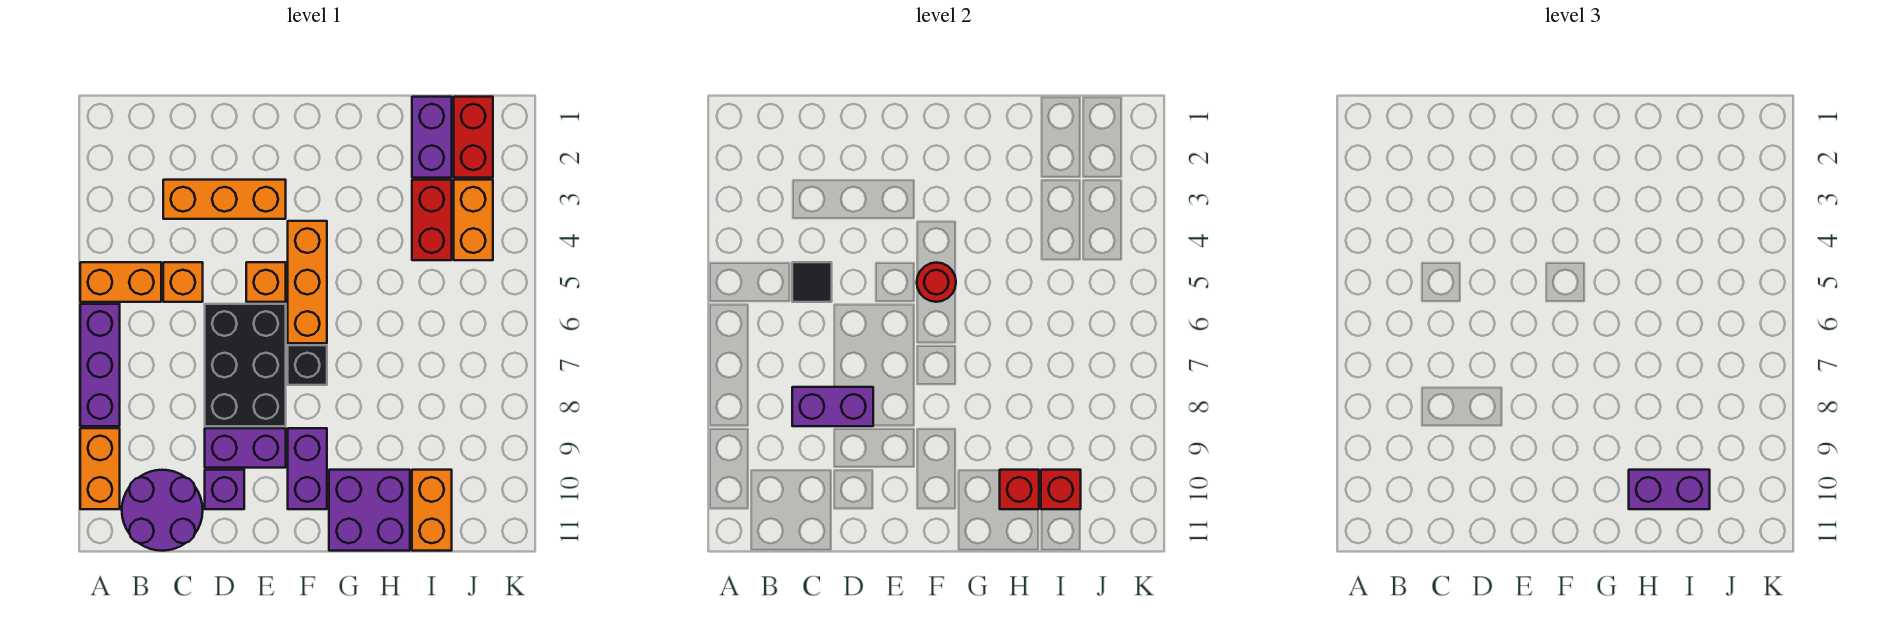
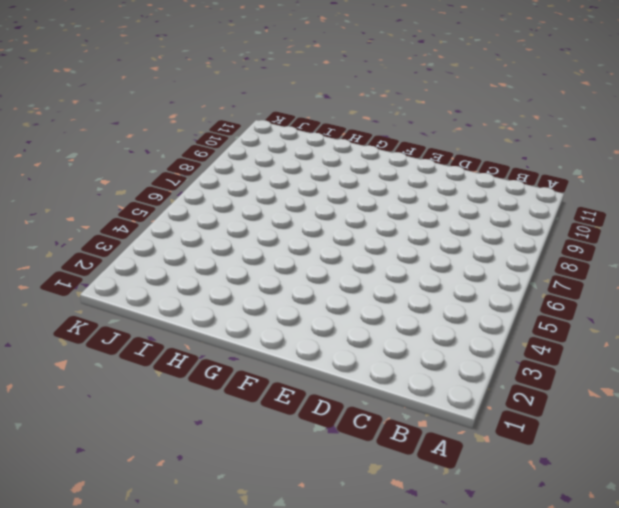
none -> orange brick A5:B5 level 1
none -> purple brick A6:A8 level 1
none -> orange brick A9:A10 level 1

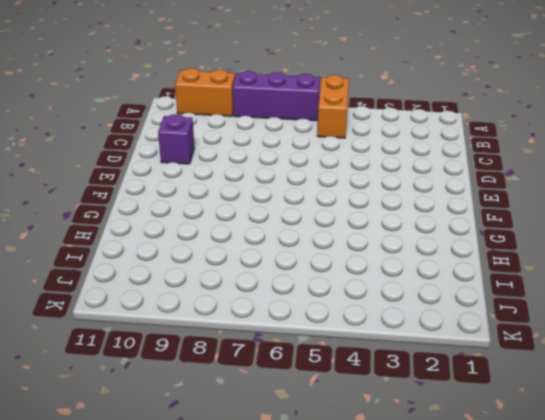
none -> purple round brick B10:C11 level 1
none -> orange brick C3:E3 level 1
none -> orange brick C5 level 1

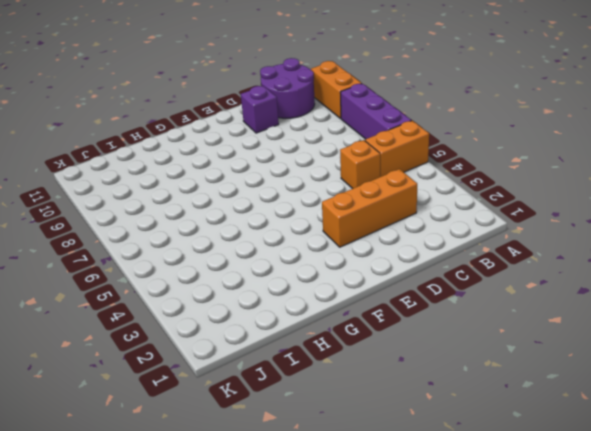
none -> black brick D6:E8 level 1
none -> purple brick D9:E9 level 1
none -> orange brick E5 level 1

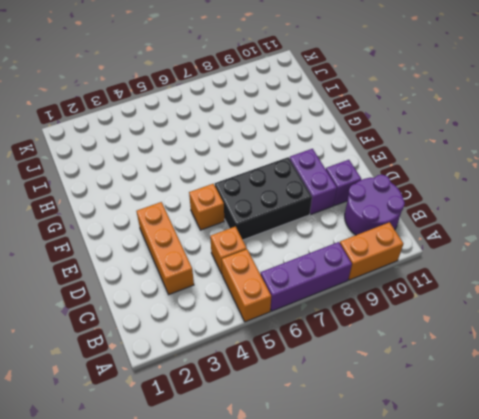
none -> orange brick F4:F6 level 1
none -> black brick F7 level 1
none -> purple brick F9:F10 level 1

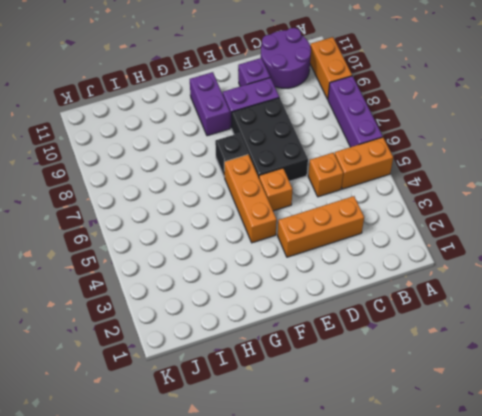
none -> purple brick G10:H11 level 1
none -> purple brick I1:I2 level 1
none -> red brick I3:I4 level 1

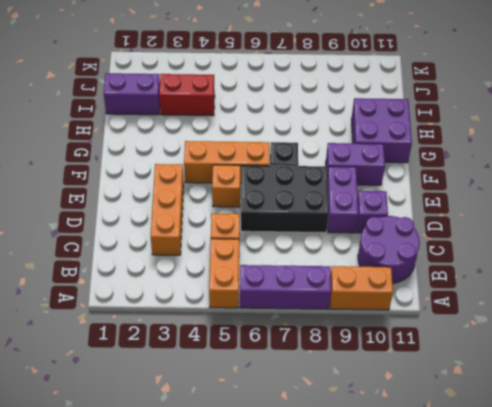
none -> orange brick I10:I11 level 1
none -> red brick J1:J2 level 1
none -> orange brick J3:J4 level 1

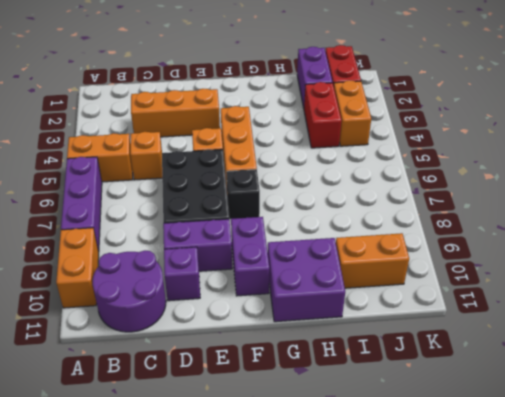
orange brick I10:J10 level 1 -> orange brick I10:I11 level 1
none -> black tile C5 level 2
none -> purple brick C8:D8 level 2
none -> red round brick F5 level 2

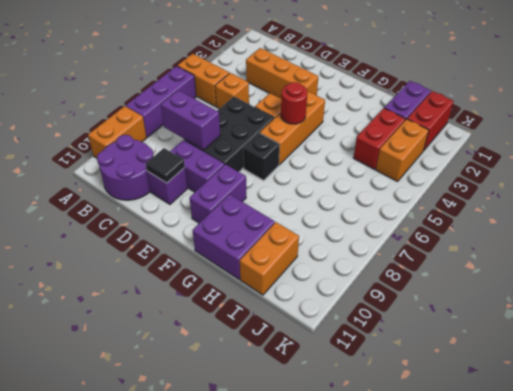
black tile D10 level 2 -> black tile C5 level 2
none -> red brick H10 level 2
none -> red brick I10 level 2
none -> purple brick H10:I10 level 3

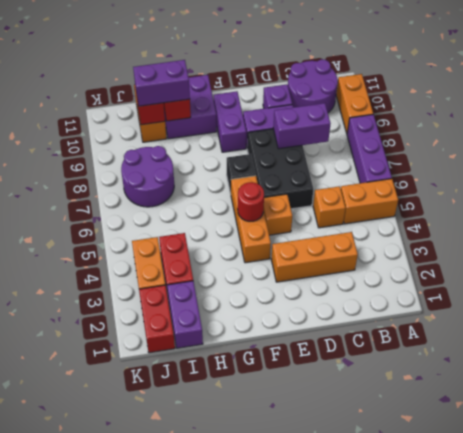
purple round brick I7:J8 level 1 -> none
none -> black tile C5 level 2

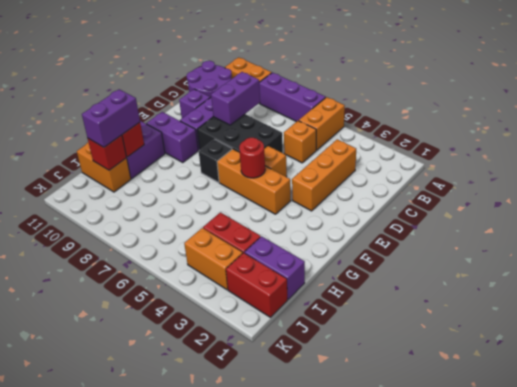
none -> black tile C5 level 2

